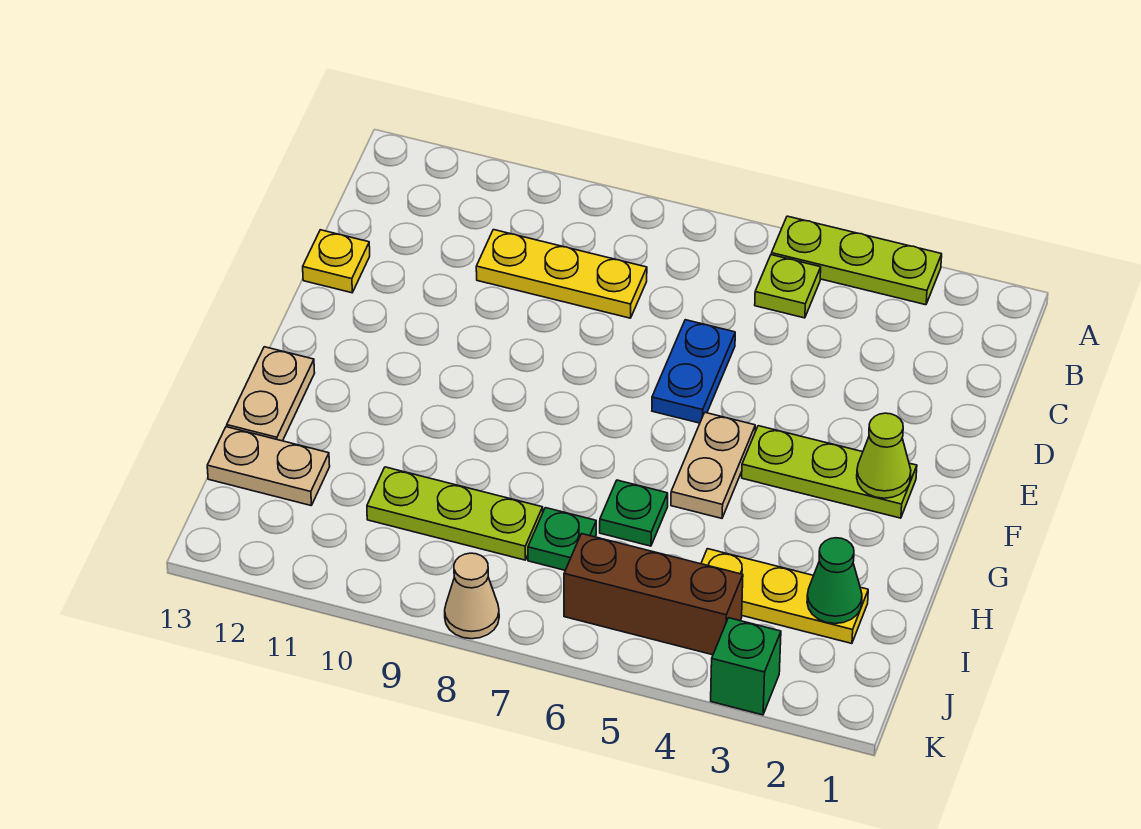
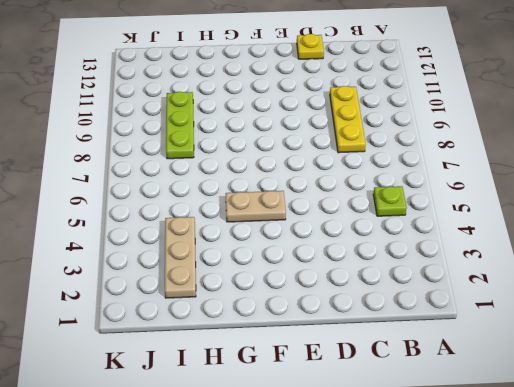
tan plate I2:I4 level 1 -> yellow plate I2:I4 level 1
none -> lime plate A3:A5 level 1
none -> blue plate D6:E6 level 1
none -> lime plate F2:F4 level 1

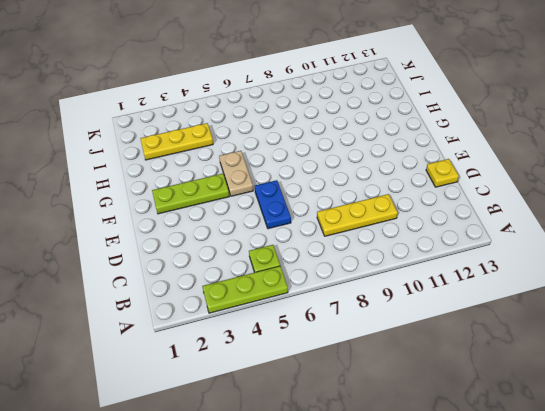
none -> tan plate G13:H13 level 1
none -> green plate H6 level 1
none -> green plate I7 level 1

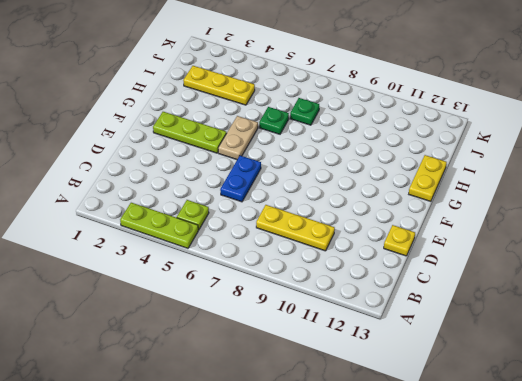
yellow plate G13:H13 level 1 -> tan plate G13:H13 level 1
none -> lime plate I8:I10 level 1
none -> tan plate I12:I13 level 1
none -> brown brick J4:J6 level 1

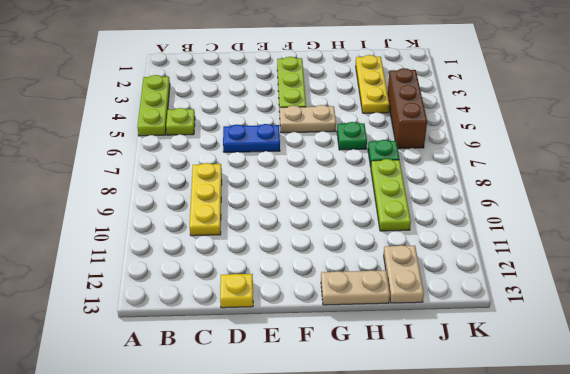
none -> green brick K3 level 1
none -> tan cone K8 level 1
none -> lime cone F2 level 2

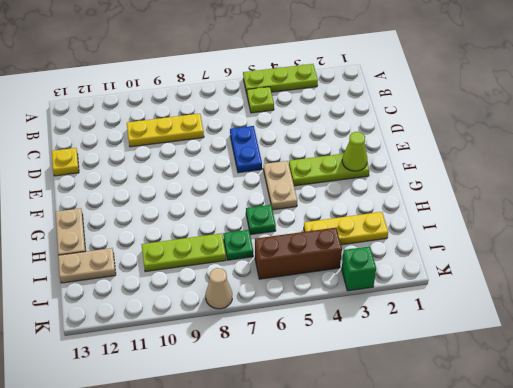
none -> green cone I2 level 2

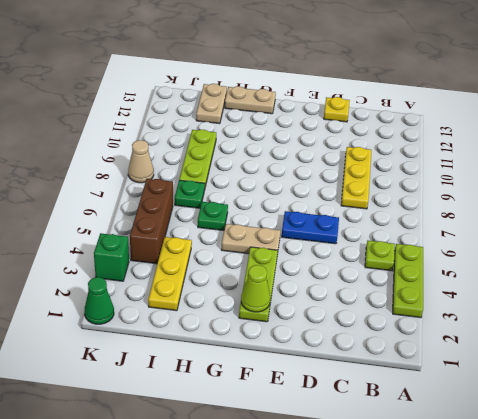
green cone K1 level 1 -> green cone I2 level 2

